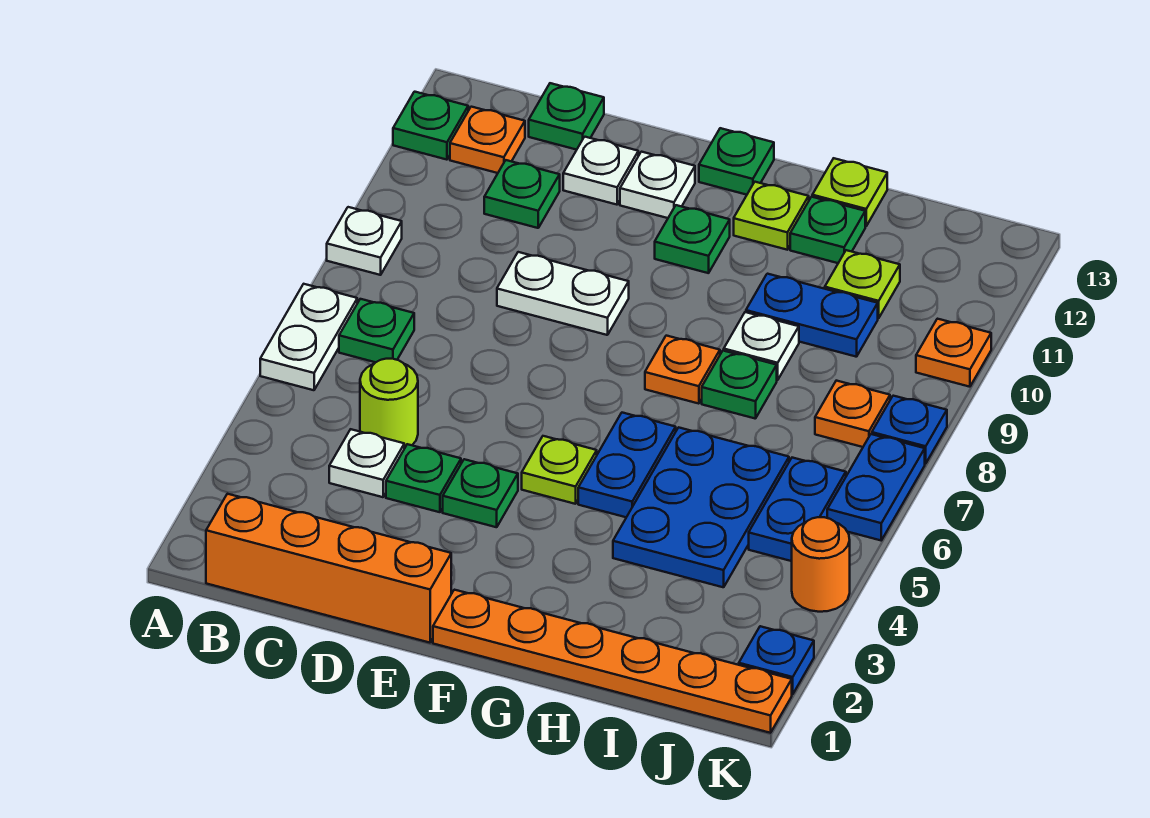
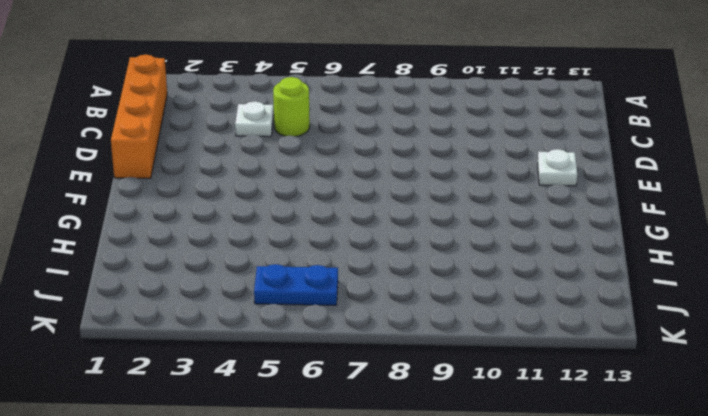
none -> white plate A6:A7 level 1
none -> white plate A9 level 1
none -> green plate A12 level 1
none -> green plate B7 level 1

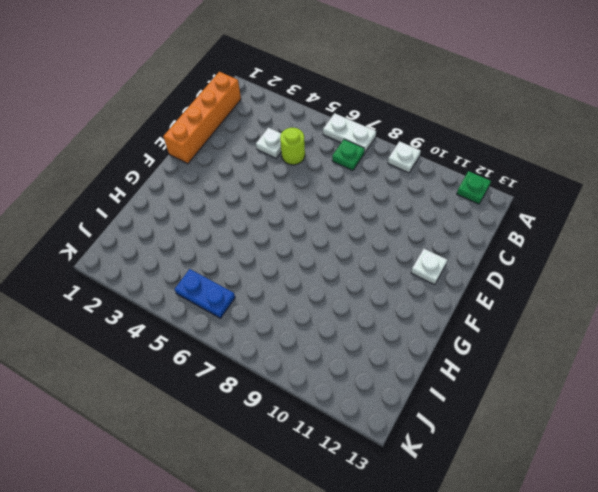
none -> orange plate B12 level 1
none -> green plate C11 level 1
none -> green plate C13 level 1
none -> green plate D4 level 1

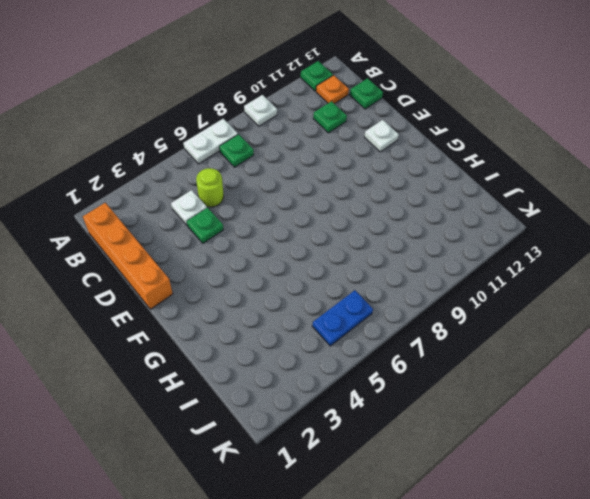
none -> white plate D9:E9 level 1
none -> white plate D12 level 1
none -> green plate E4 level 1
none -> orange plate F1:K1 level 1

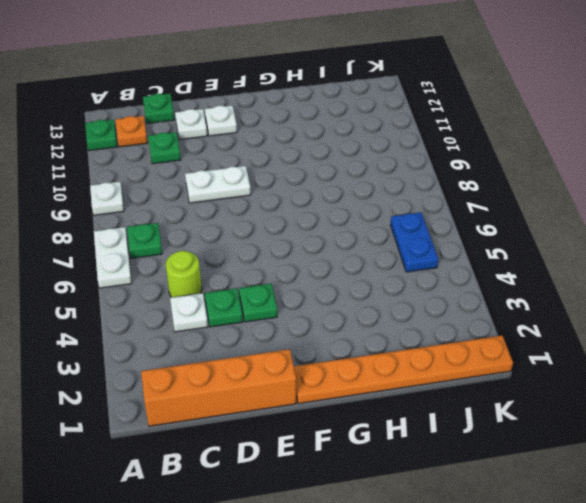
none -> lime plate F5 level 1
none -> green plate F11 level 1
none -> green plate F13 level 1
none -> blue plate G5:G6 level 1

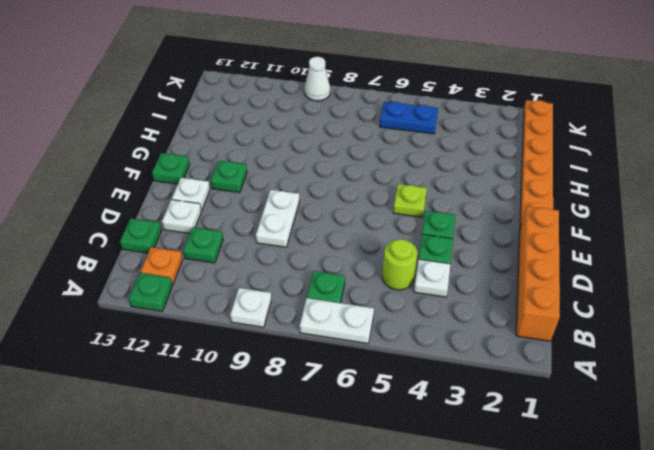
white cone K9 level 1 -> none
none -> blue plate G5:G6 level 1
none -> orange plate G8 level 1
none -> lime plate G12 level 1
none -> blue plate H4:I6 level 1

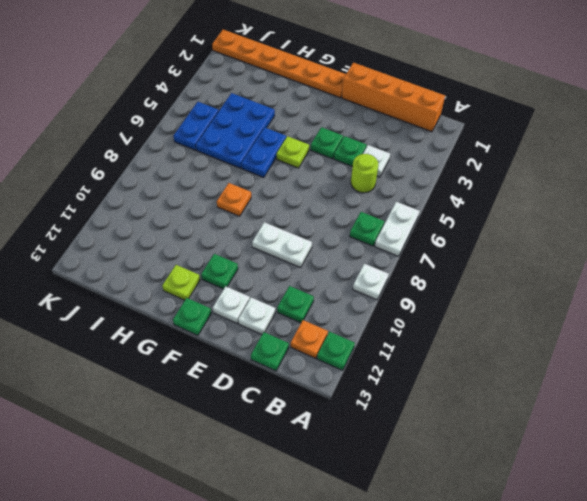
none -> green plate H8 level 1
none -> white plate H9 level 1
none -> blue plate H10:I10 level 1
none -> green plate H12 level 1

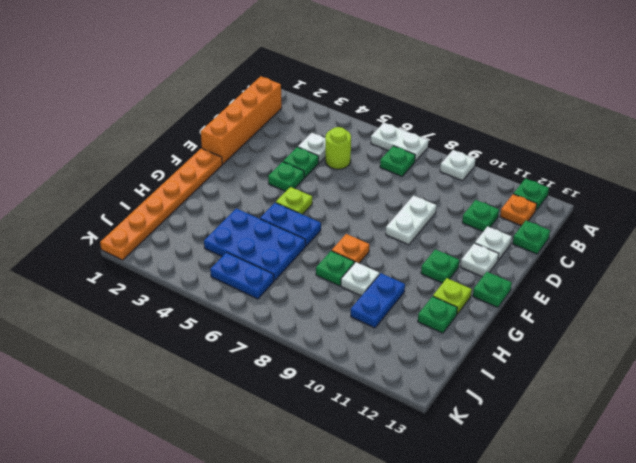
none -> lime plate H13 level 1
none -> lime plate I11 level 1
none -> orange plate J8 level 1
none -> blue plate K2 level 1

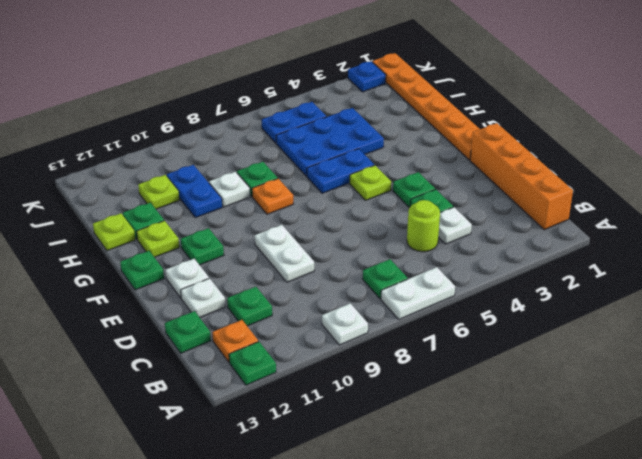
none -> orange plate J8 level 1
none -> orange round brick K4 level 1
none -> blue plate K6:K7 level 1
none -> blue plate K8 level 1

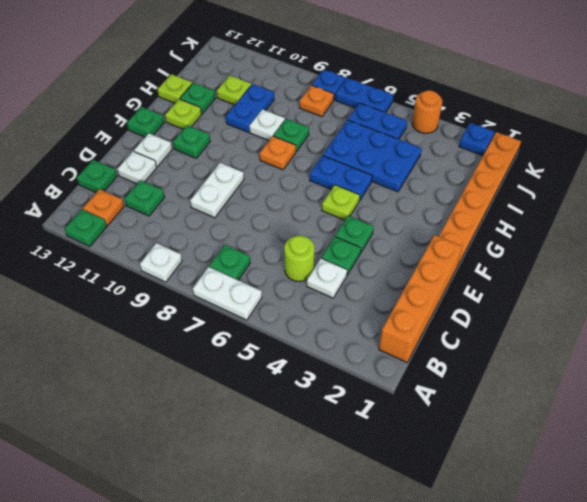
none -> orange plate K10 level 1

